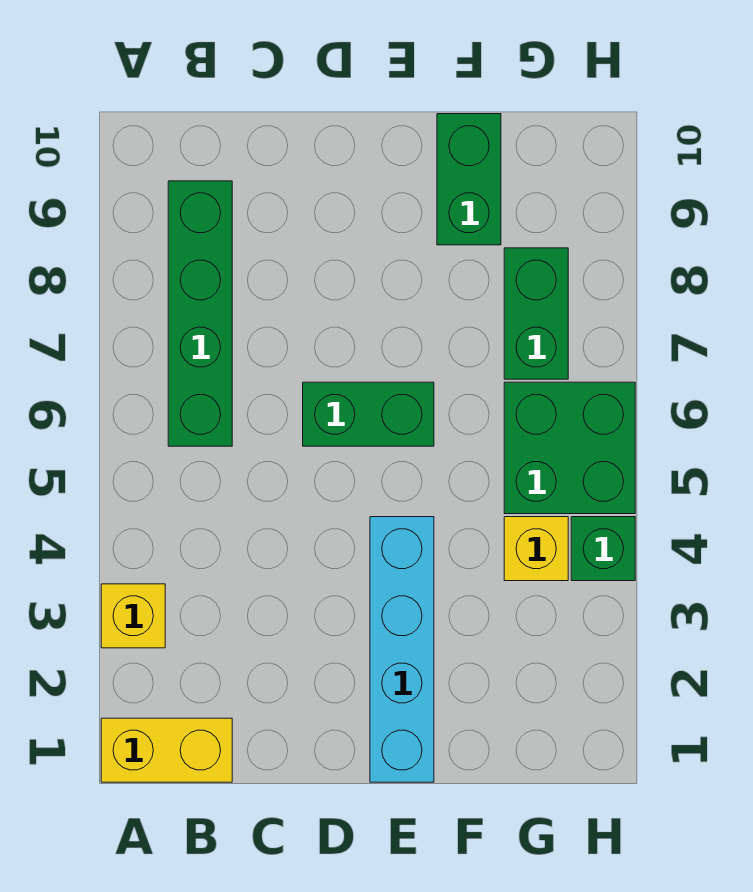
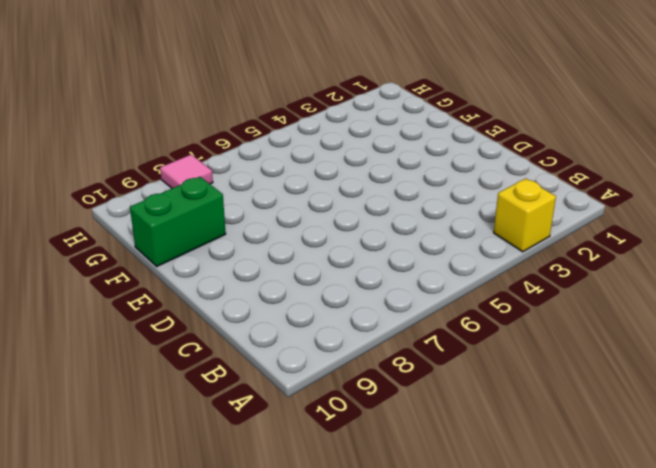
pink tile H8 level 1 -> none
none -> yellow brick A1:B1 level 1
none -> green brick B6:B9 level 1

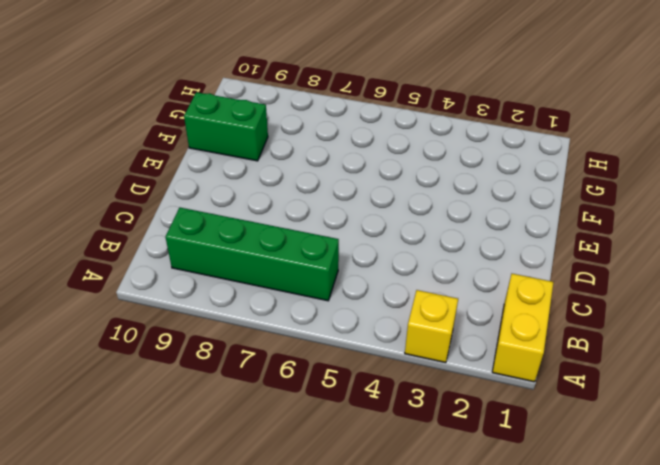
none -> green brick D6:E6 level 1
none -> cyan brick E1:E4 level 1

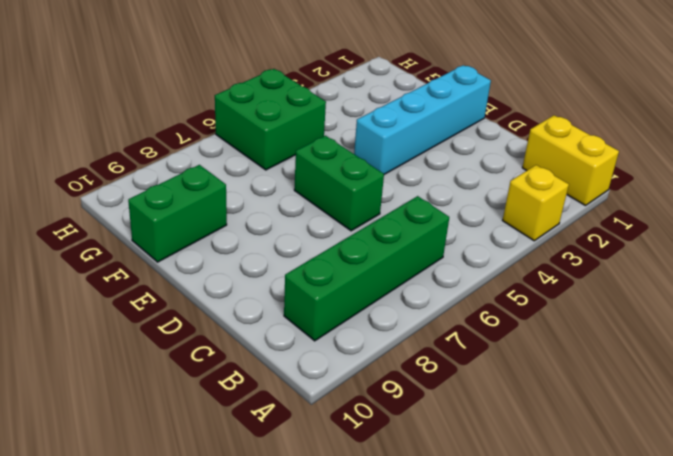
none -> yellow brick G4 level 1
none -> green brick G7:G8 level 1

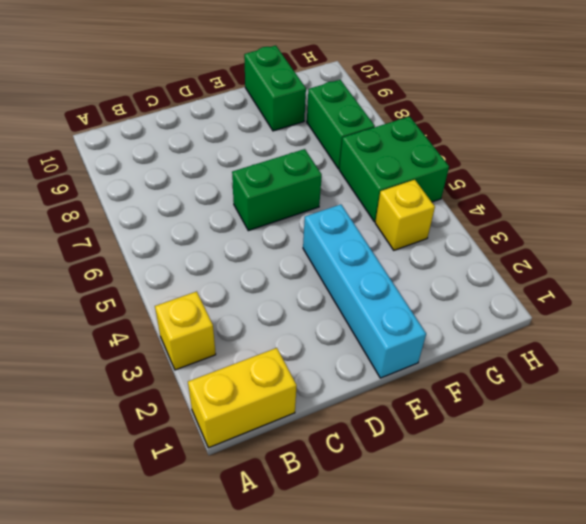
none -> green brick B6:B9 level 1
none -> green brick H4 level 1

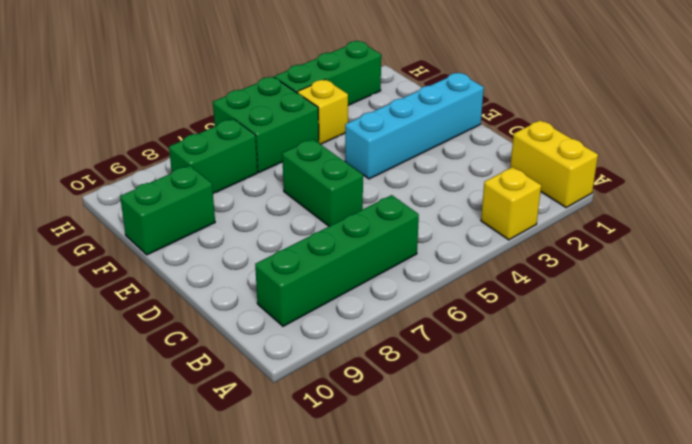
green brick H2:H4 level 1 -> green brick H4 level 1

